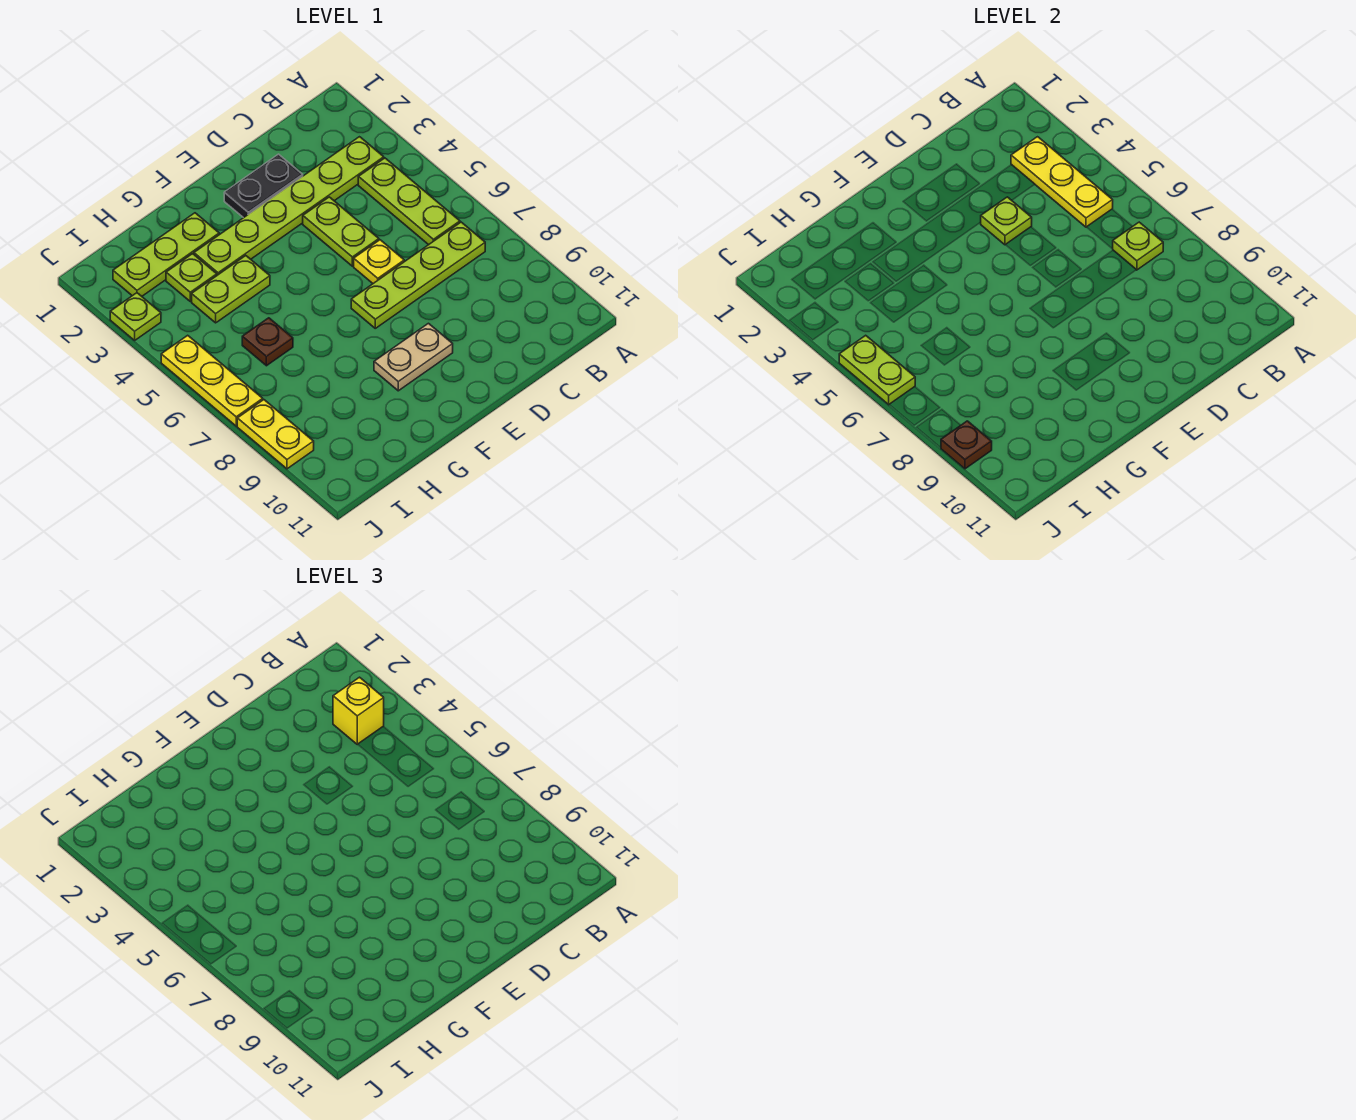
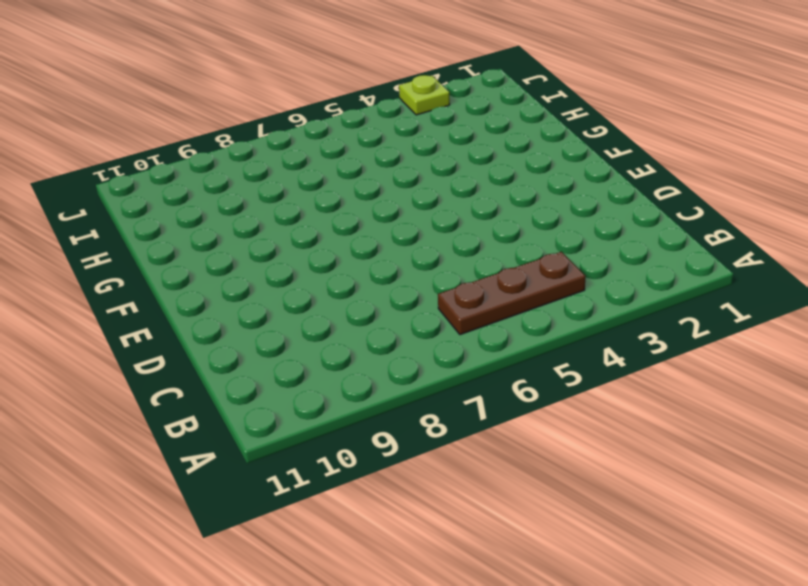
brown plate B4:B6 level 1 -> lime plate B4:B6 level 1
none -> lime plate B3:G3 level 1
none -> lime plate B7:E7 level 1
none -> black plate D2:E2 level 1

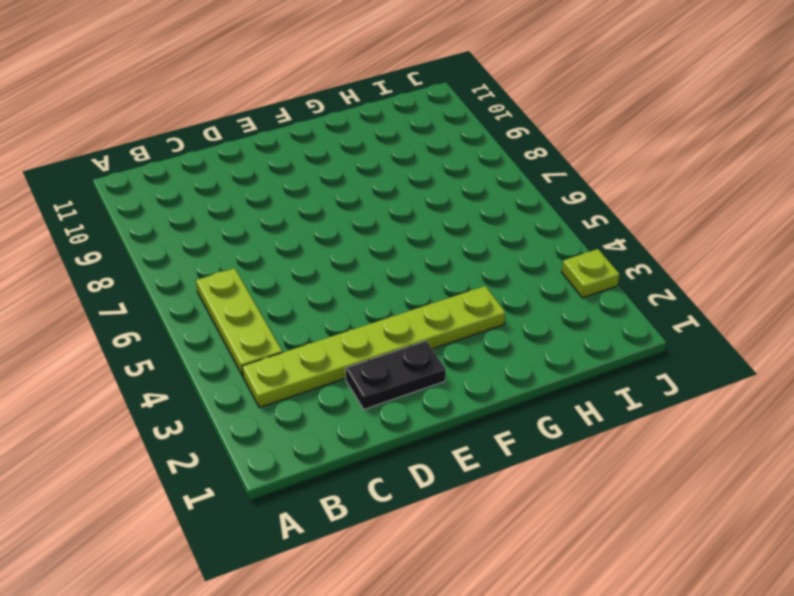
none -> lime plate B7:E7 level 1
none -> lime plate D4:D5 level 1
none -> yellow plate D6 level 1

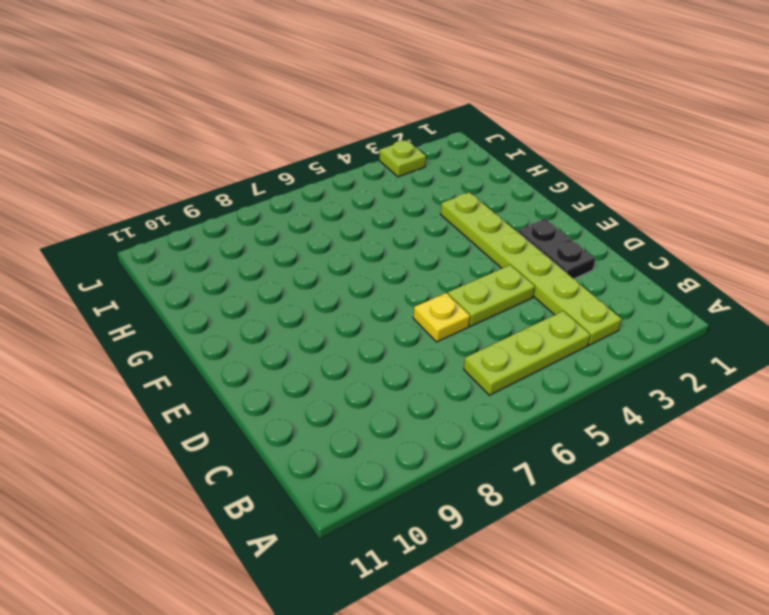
none -> lime plate B7:E7 level 1
none -> tan plate E9:F9 level 1
none -> lime plate G2:I2 level 1

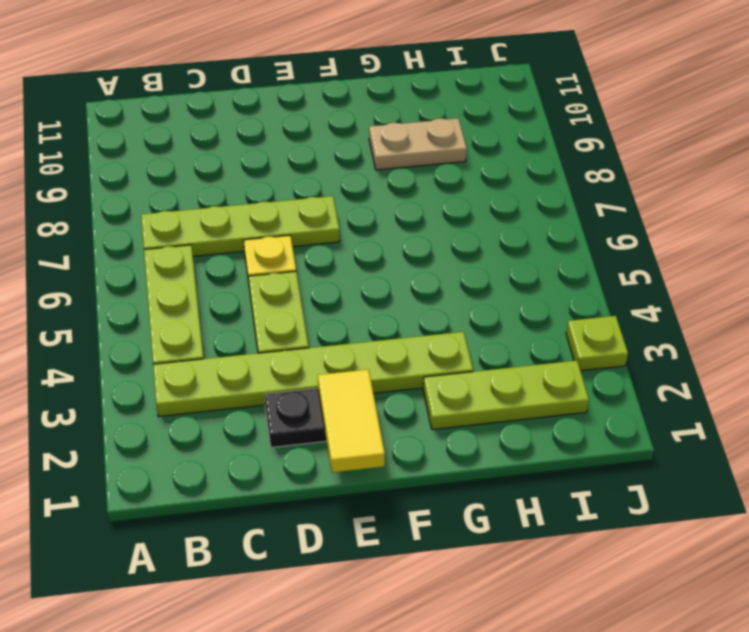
yellow tile E1:E2 level 2 -> none
tan plate G9:H9 level 1 -> tan plate E9:F9 level 1
none -> lime plate G4:H4 level 1
none -> lime plate H3 level 1
none -> brown plate H6 level 1

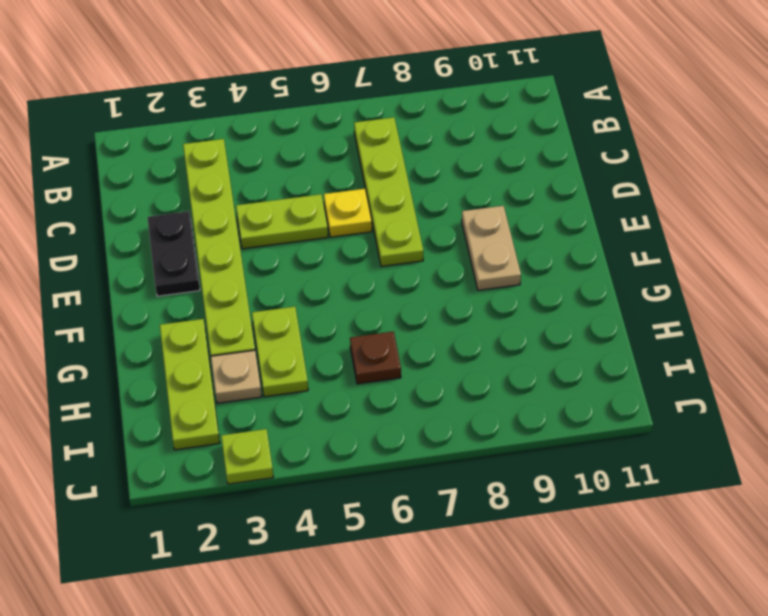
tan plate H3 level 1 -> lime plate H3 level 1
none -> lime plate B4:B6 level 1
none -> yellow plate J5:J7 level 1
none -> yellow plate J8:J9 level 1

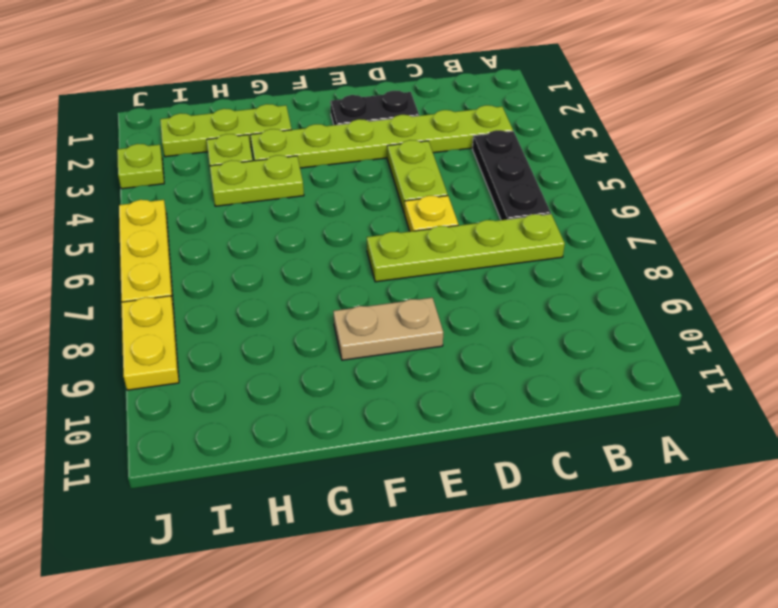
black plate B4:B6 level 1 -> lime plate B4:B6 level 1
none -> brown plate H6 level 1
none -> yellow plate B3:B5 level 2
none -> lime plate B7 level 2

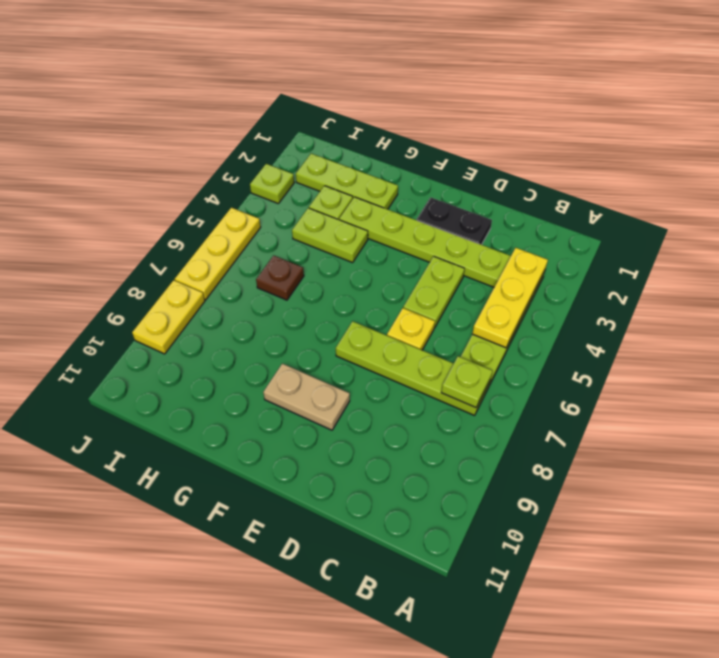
none -> lime plate D4 level 2
none -> lime plate J5:J6 level 2
none -> brown plate J9 level 2

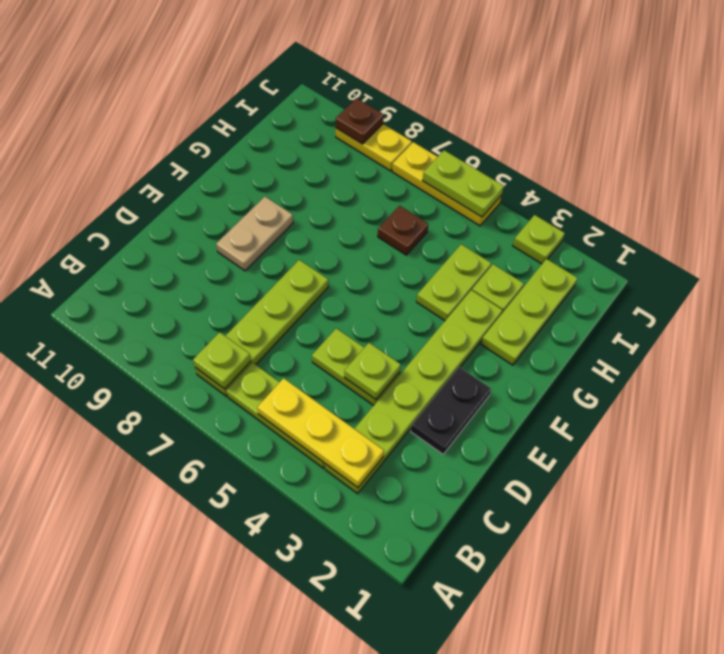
none -> yellow plate D6 level 1
none -> yellow brick B3 level 3

